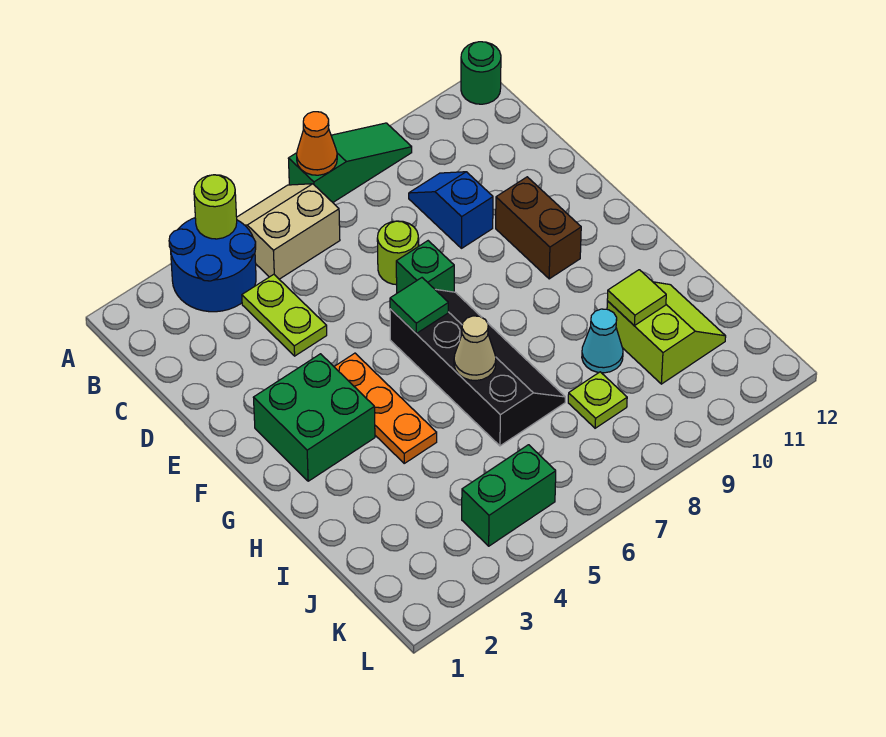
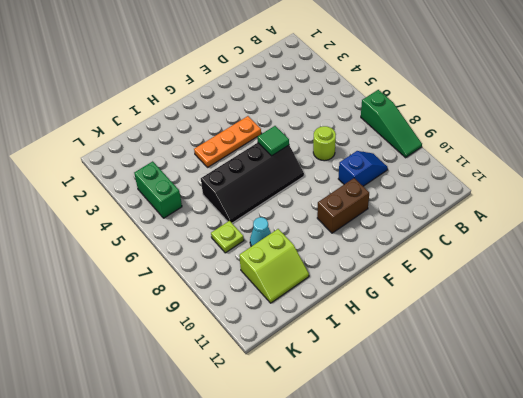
none -> blue round brick A3:B4 level 1
none -> tan slope A5:B6 level 1 top B
none -> green round brick A12 level 1

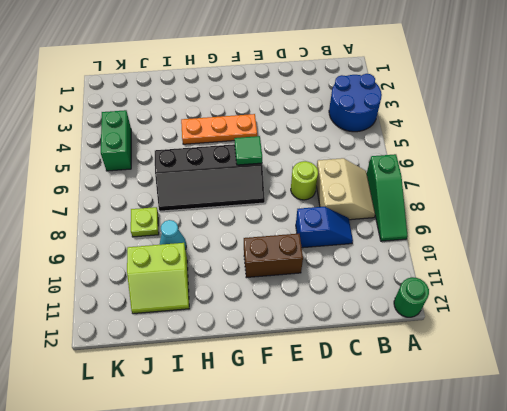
tan slope B7:C8 level 1 top C -> tan slope A5:B6 level 1 top B
none -> lime plate C4:D4 level 1
none -> green brick E7 level 1
none -> green brick F2:G3 level 1

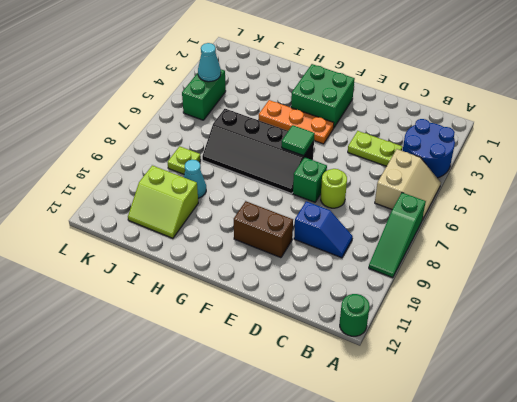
cyan cone K4 level 2 -> none
none -> lime round brick A4 level 2
none -> orange cone A7 level 2
none -> tan cone H6 level 2

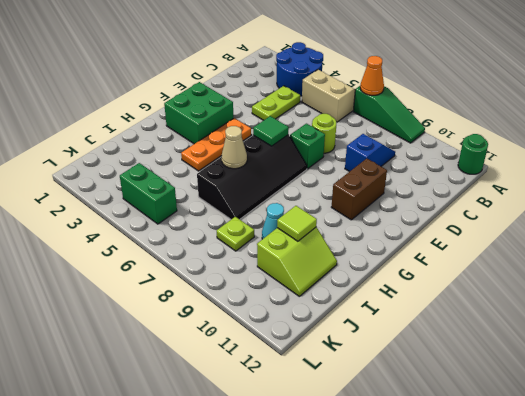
none -> lime round brick A4 level 2

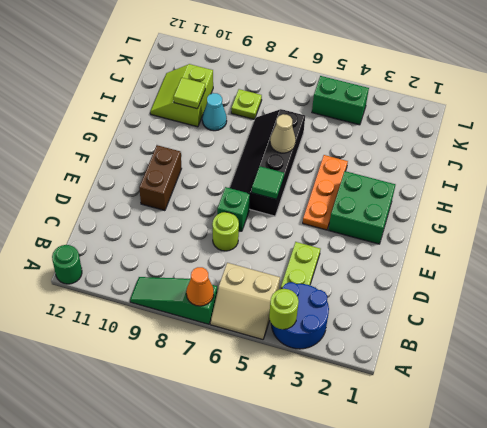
none -> blue slope C9:D9 level 1 top D

